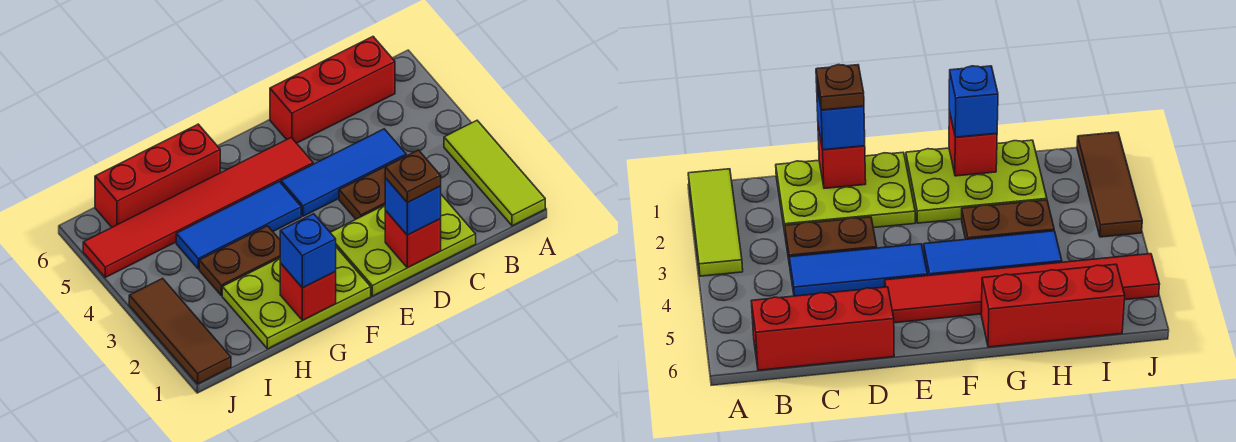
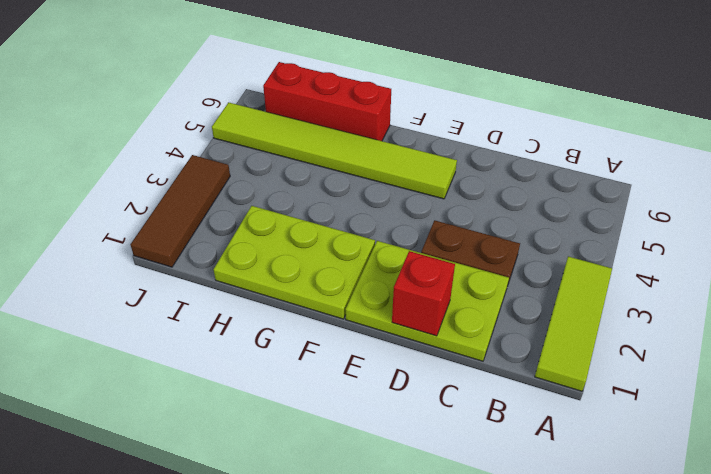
lime tile E5:J5 level 1 -> red tile E5:J5 level 1
none -> red brick B6:D6 level 1
none -> blue tile C4:E4 level 1
none -> blue tile F4:H4 level 1

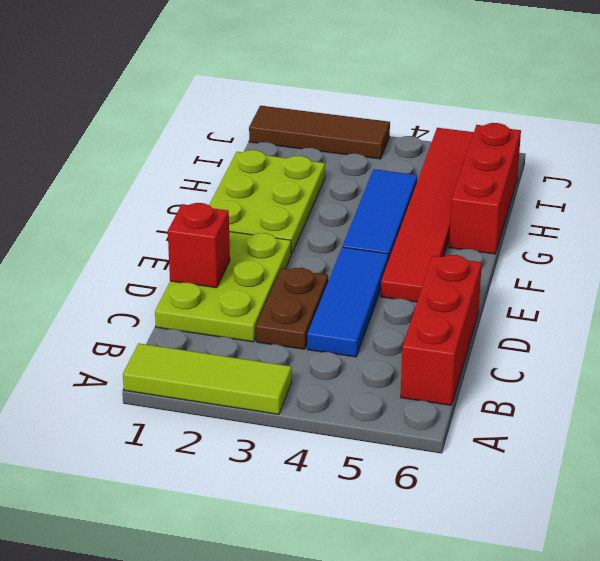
none -> brown plate G3:H3 level 1
none -> red brick G1 level 2
none -> blue brick D1 level 3

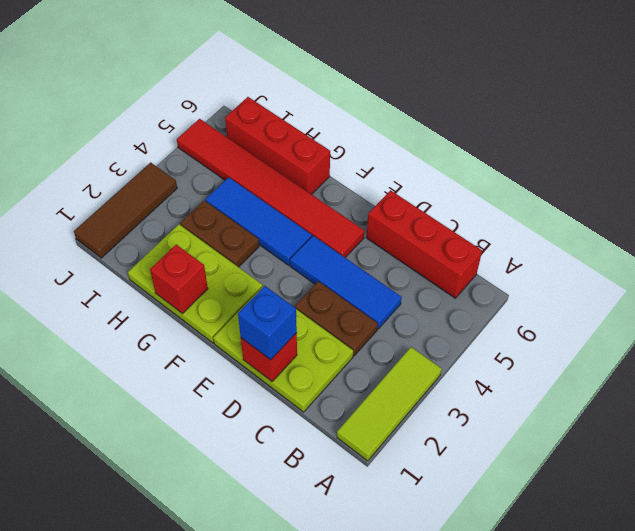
none -> blue brick G1 level 3
none -> brown plate D1 level 4

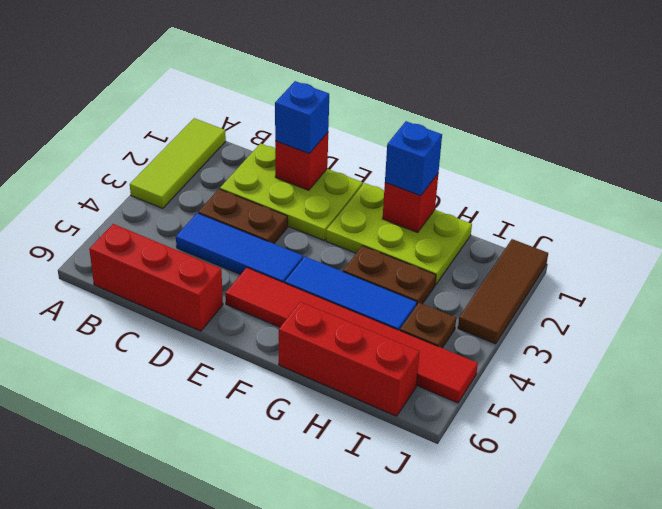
brown plate I4 level 1 -> brown plate D1 level 4

